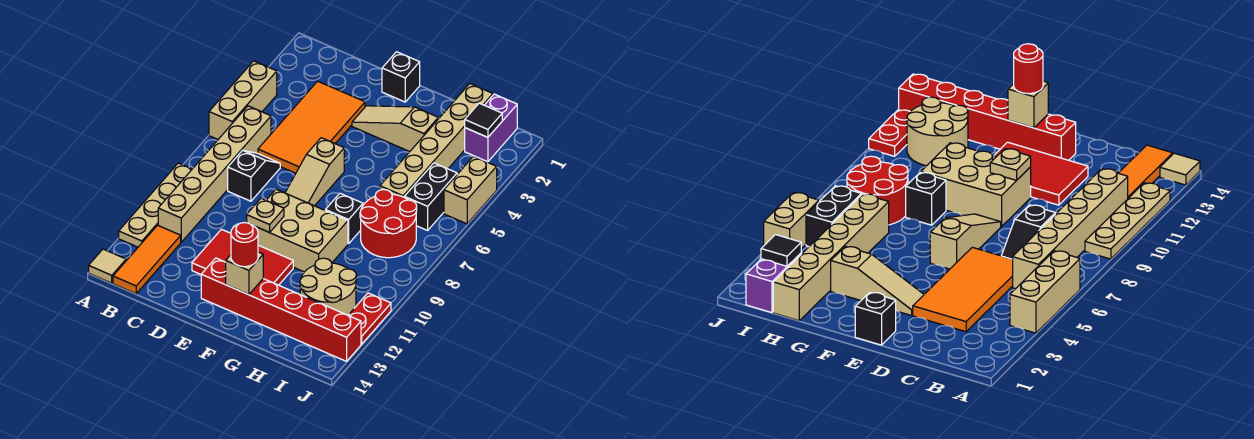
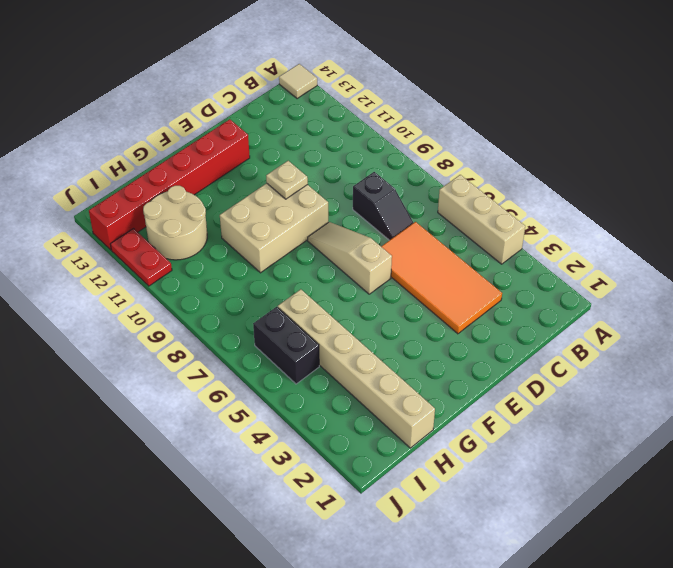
none -> tan plate A9:A12 level 1
none -> tan brick B6:B11 level 1
none -> orange tile B12:B14 level 1

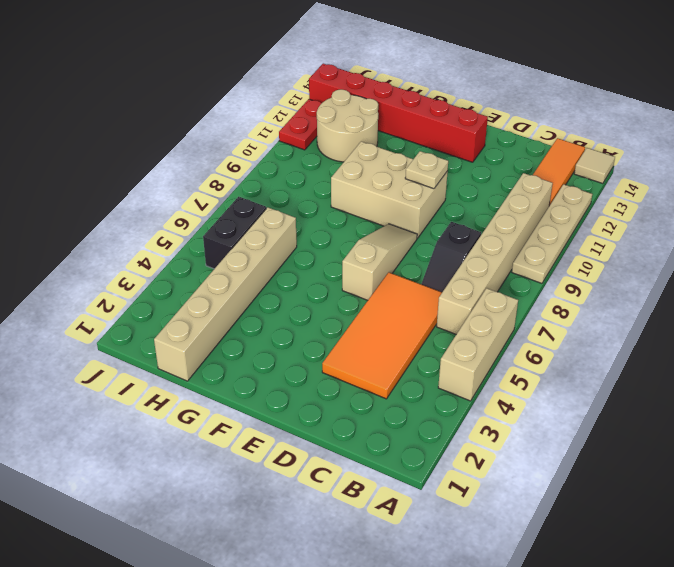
none -> red tile D11:F12 level 1
none -> black brick E1 level 1
none -> tan slope E3:G3 level 1 top G

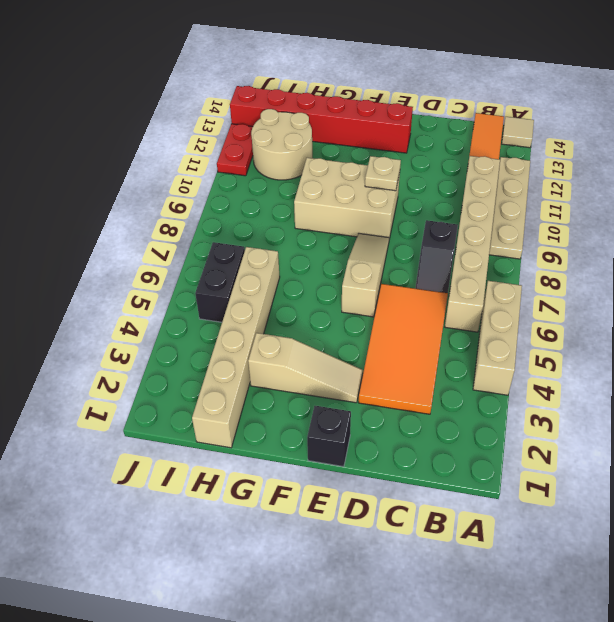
none -> red tile D11:F12 level 1
none -> black brick G8 level 1
none -> red round brick H7:I8 level 1

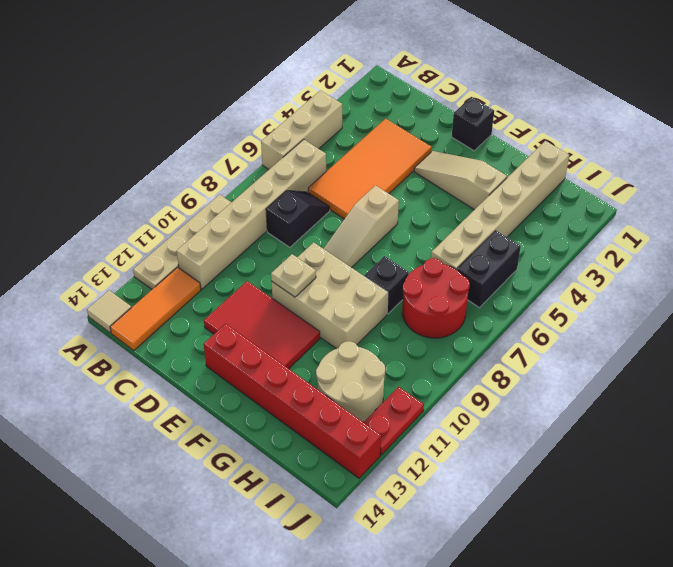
none -> purple brick I1:I2 level 1
none -> tan brick J4:J5 level 1
none -> tan brick F13 level 2

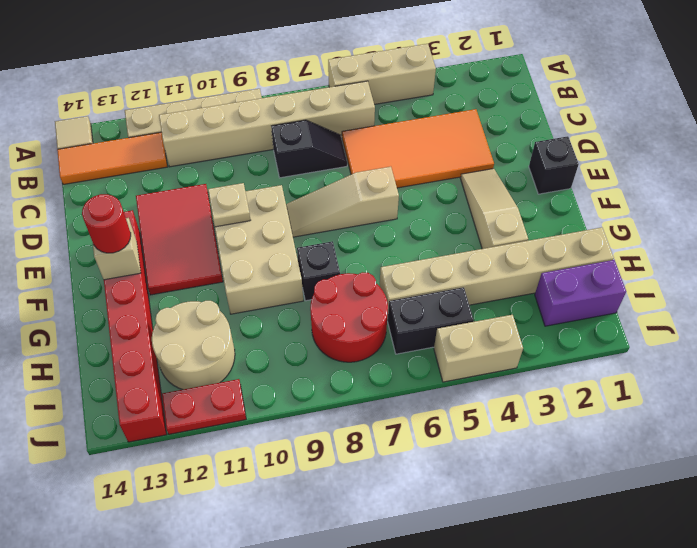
none -> black tile I2 level 2

